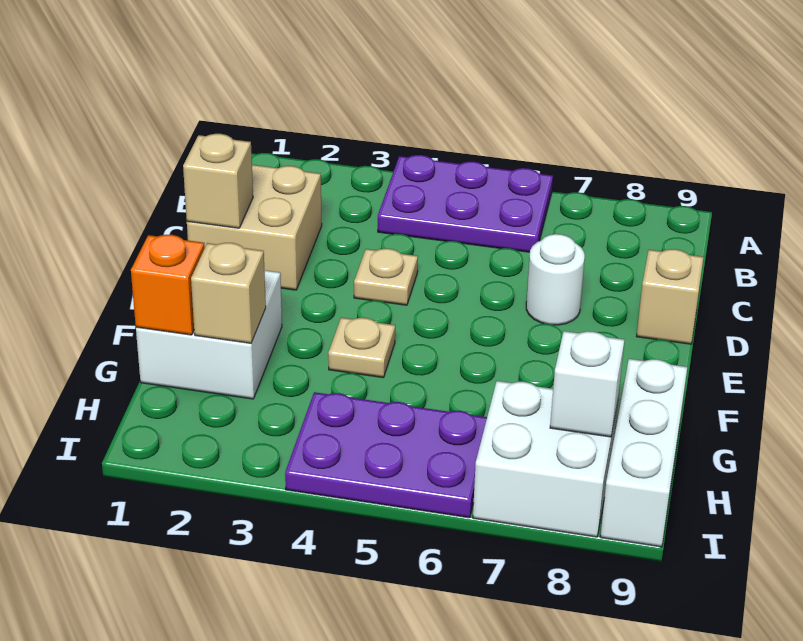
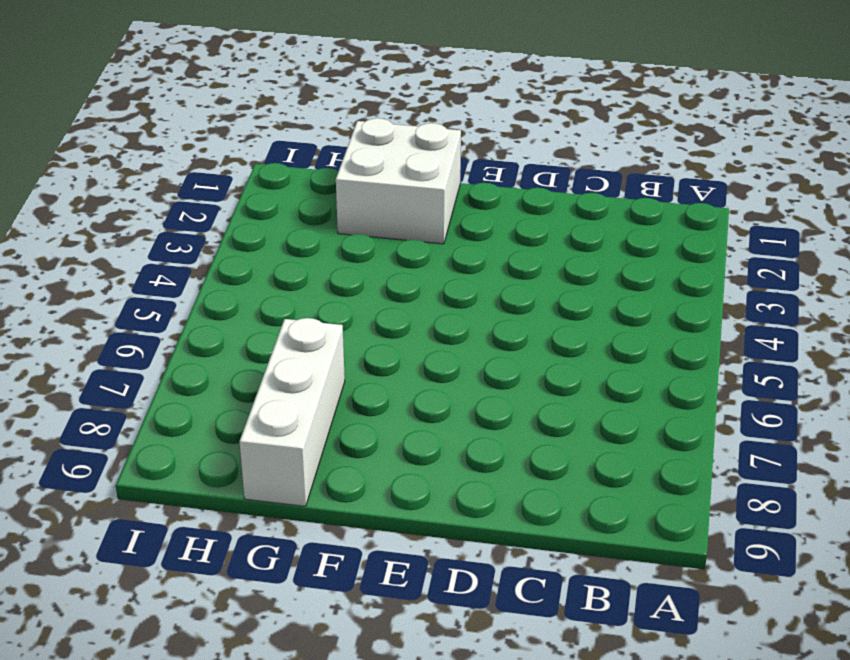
white brick G7:G9 level 1 -> white brick G9:I9 level 1
none -> purple plate A4:B6 level 1
none -> tan brick C1:D2 level 1
none -> tan plate D4 level 1

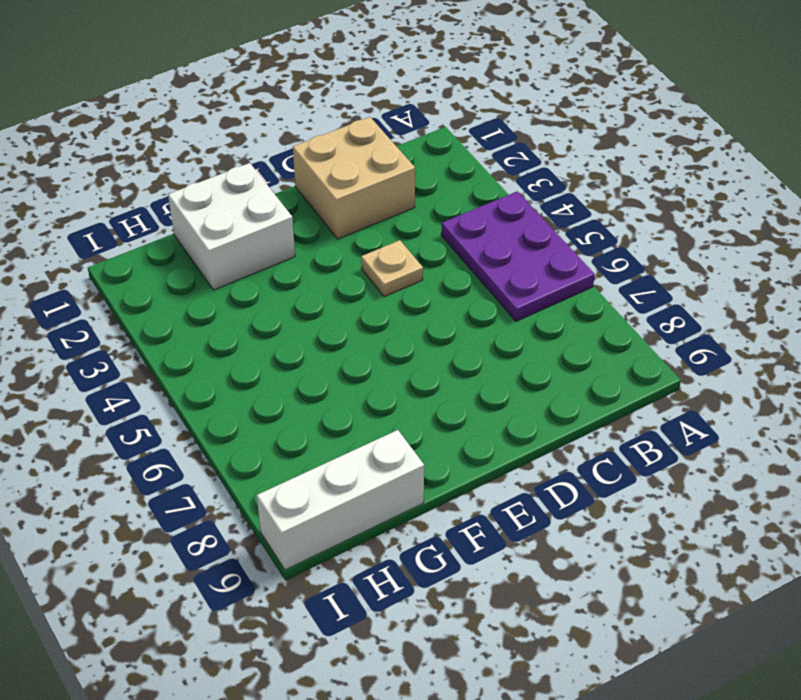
none -> white round brick D7 level 1
none -> tan brick D9 level 1
none -> tan plate F4 level 1

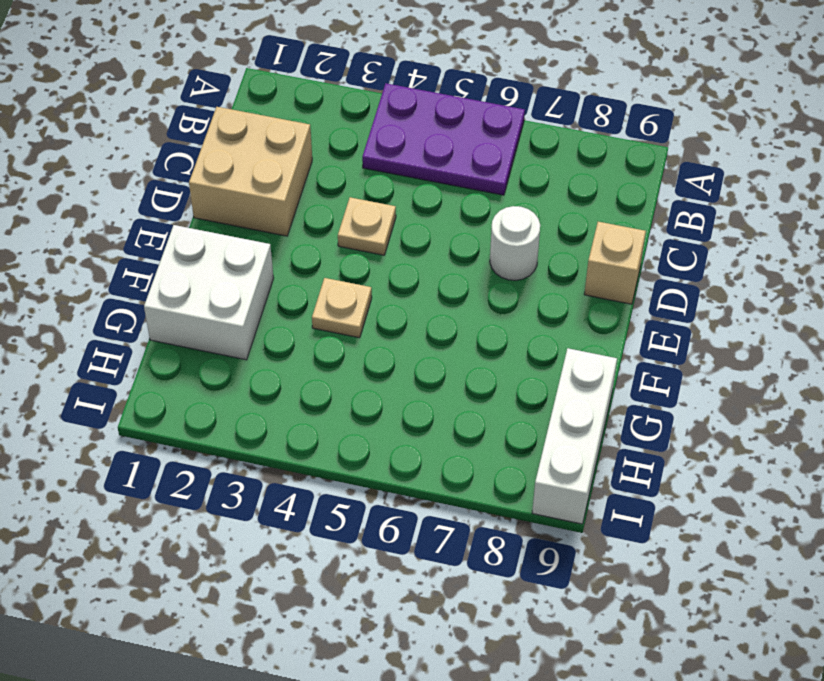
none -> purple plate H4:I6 level 1
none -> white brick H7:I8 level 1
none -> tan brick D1 level 2

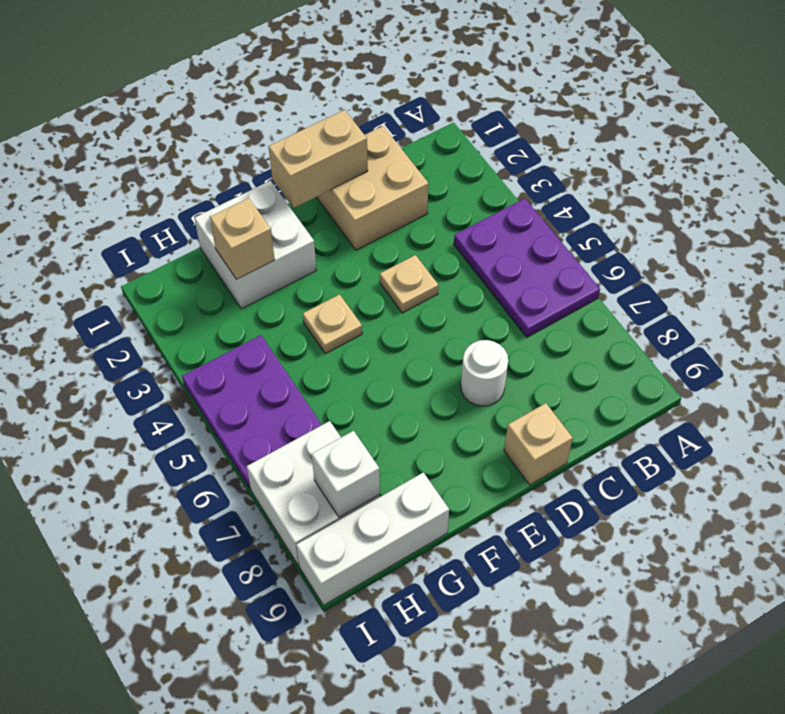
tan brick D1:E1 level 2 -> tan brick D1 level 2
none -> orange brick G1 level 2

